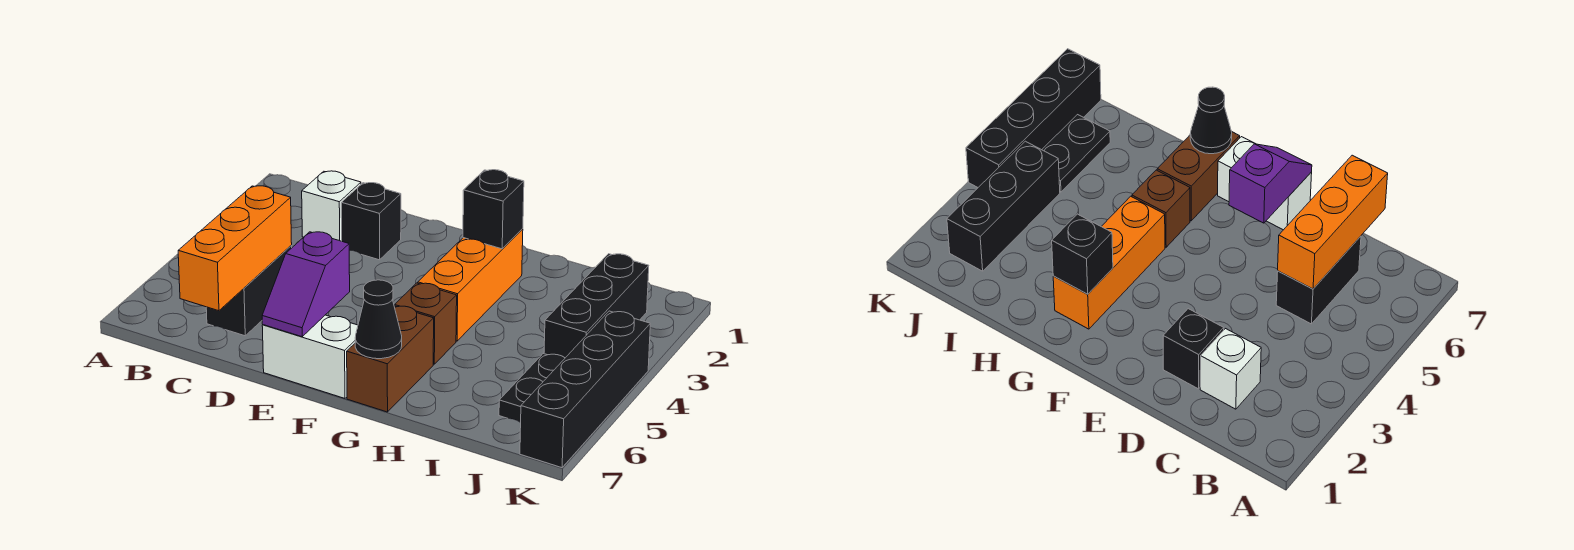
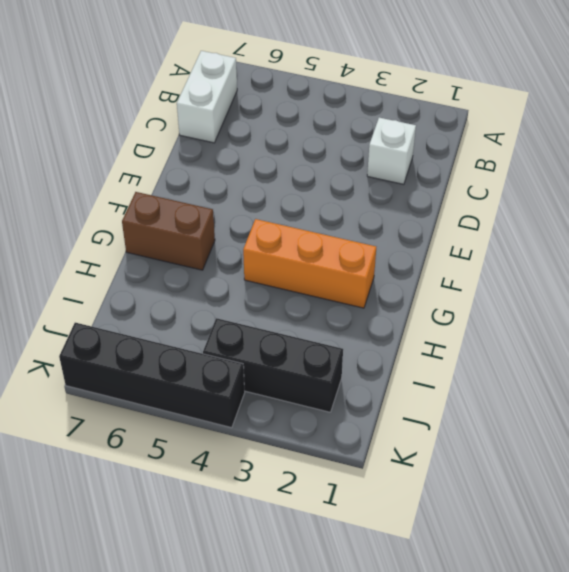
white brick B7:C7 level 1 -> white brick E7:F7 level 1
none -> black brick C5:C6 level 1
none -> black brick D2 level 1
none -> brown brick G5 level 1

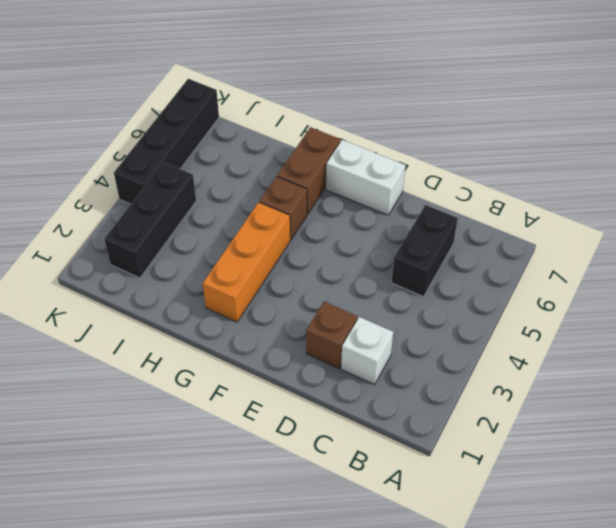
brown brick D2 level 1 -> black brick D2 level 1
none -> black plate J5:J6 level 1
none -> orange brick C5:C7 level 2
none -> purple slope E6:E7 level 2 top 6

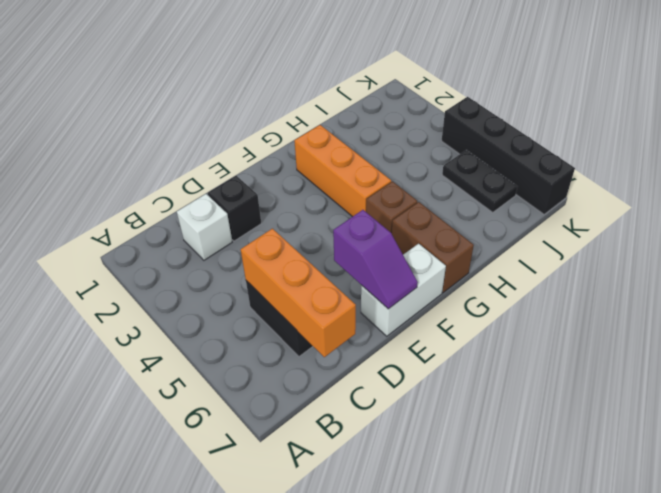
none -> black brick J2:J4 level 1
none -> black brick G2 level 2
none -> black cone G7 level 2

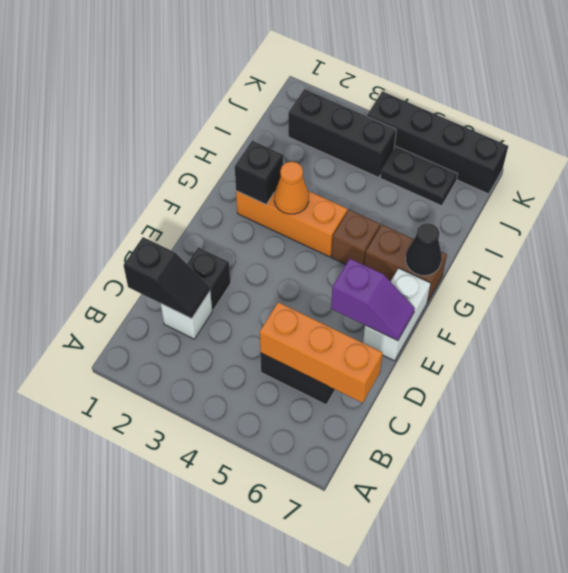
black slope C1:C2 level 2 top 1 -> none
orange cone G3 level 2 -> none

